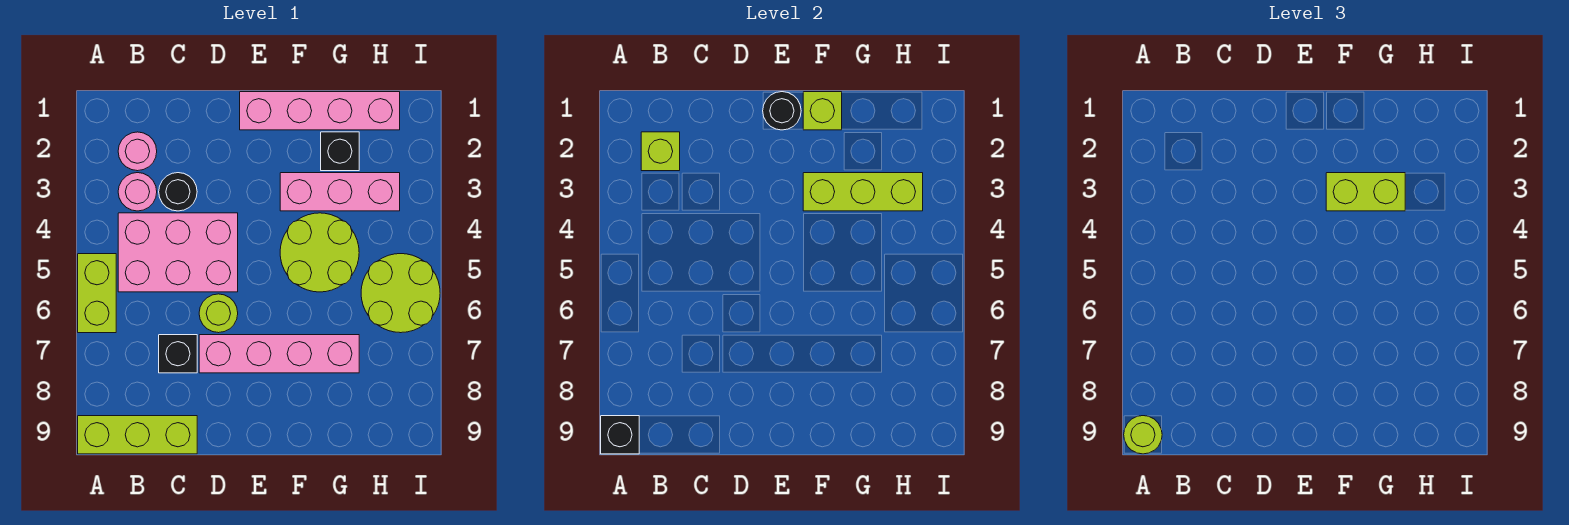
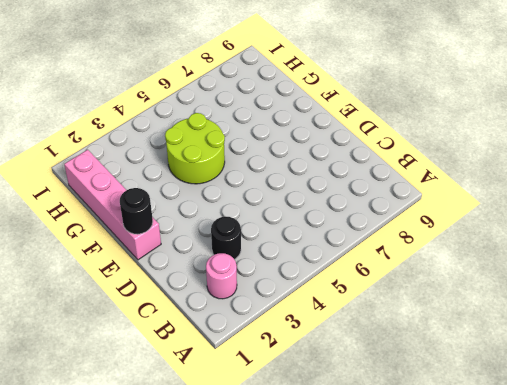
none -> lime brick A5:A6 level 1
none -> lime brick A9:C9 level 1
none -> pink round brick B3 level 1

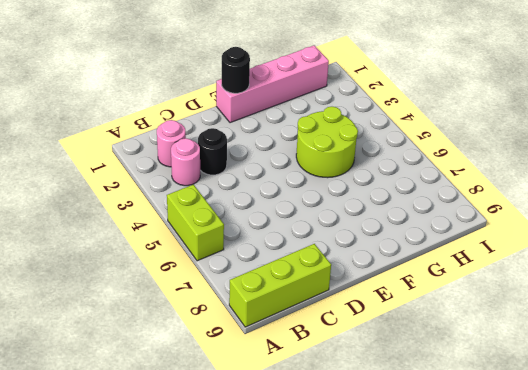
none -> pink brick B4:D5 level 1
none -> black brick C7 level 1
none -> lime round brick D6 level 1

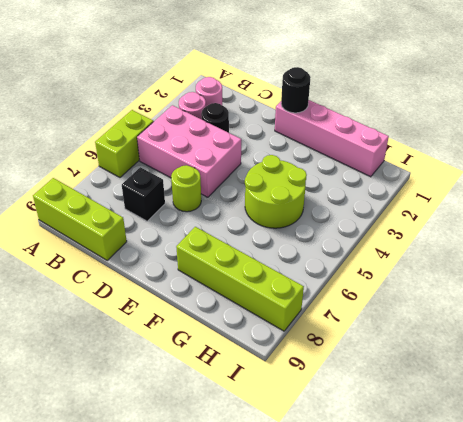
lime brick F8:I8 level 1 -> none
none -> pink brick D7:G7 level 1
none -> pink brick F3:H3 level 1
none -> black brick G2 level 1

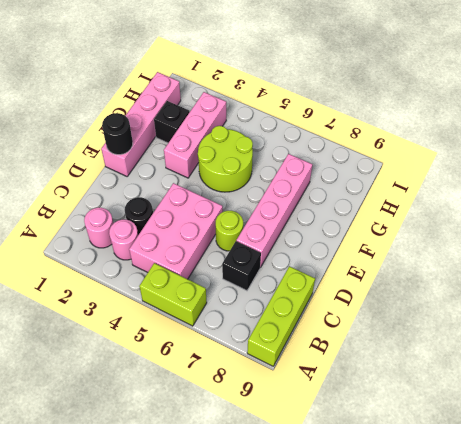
none -> lime round brick H5:I6 level 1
none -> black brick A9 level 2
none -> lime brick B2 level 2

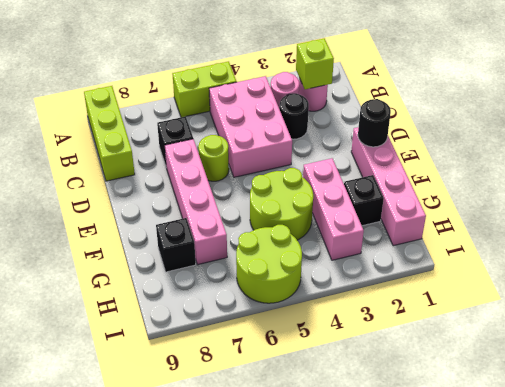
black brick G8 level 1 -> black brick A9 level 2
none -> lime brick F1 level 2
none -> lime brick F3:H3 level 2
none -> lime round brick A9 level 3

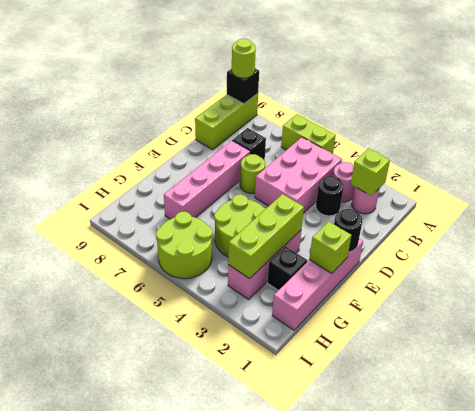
none -> lime brick F3:G3 level 3

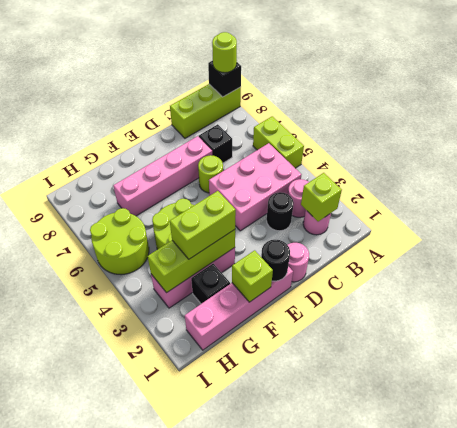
pink round brick D1 level 1 -> none

